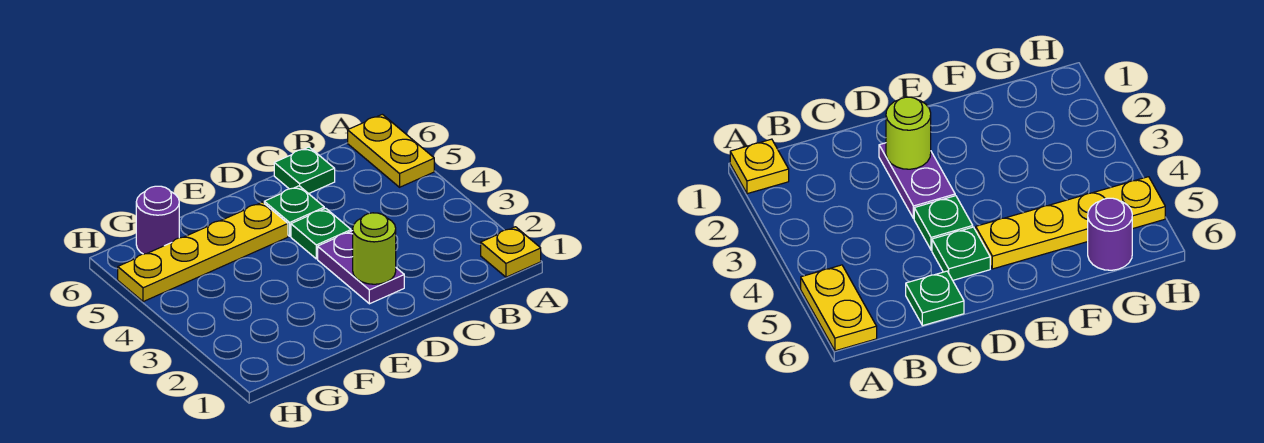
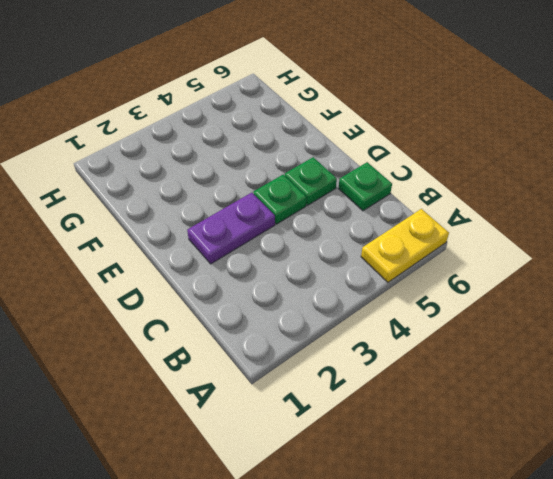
none -> yellow plate A1 level 1
none -> yellow plate E5:H5 level 1

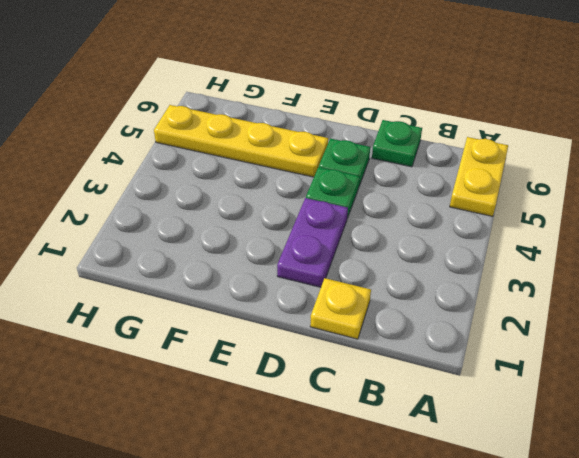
yellow plate C1 level 1 -> yellow plate A1 level 1
none -> purple round brick G6 level 1
none -> lime round brick D2 level 2

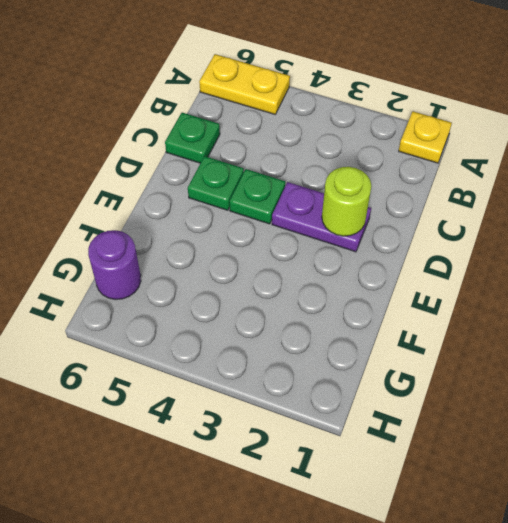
none -> yellow plate E5:H5 level 1

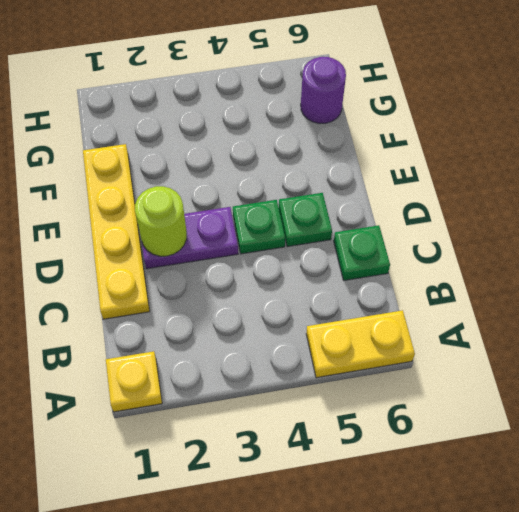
yellow plate C1:F1 level 1 -> yellow plate E5:H5 level 1

